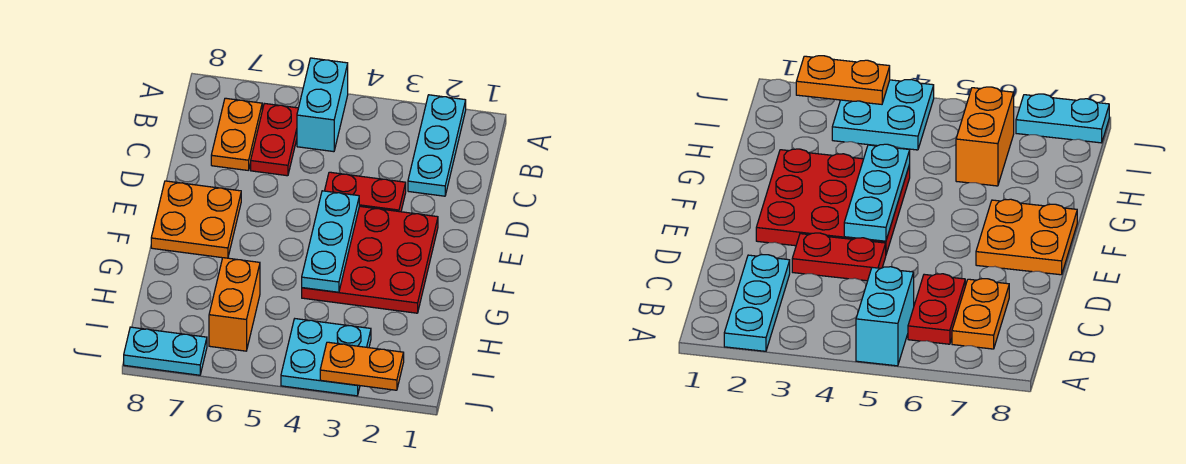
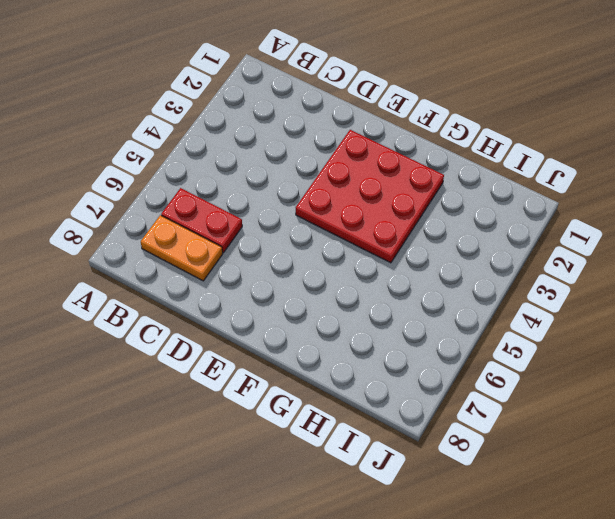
none -> cyan plate A2:C2 level 1
none -> cyan brick A5:B5 level 1
none -> red plate D3:D4 level 1

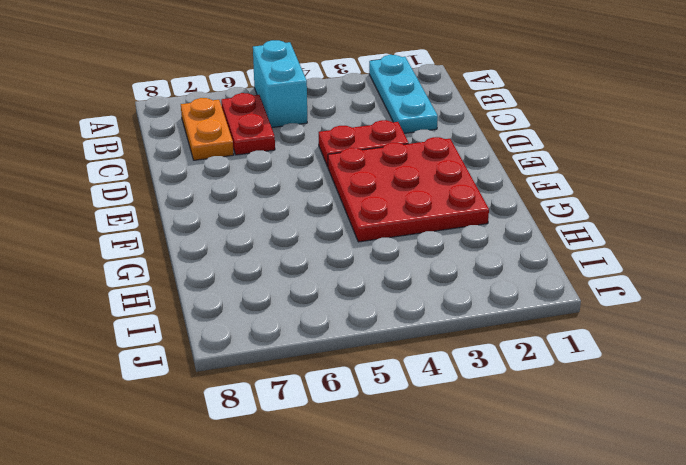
none -> orange plate E7:F8 level 1
none -> orange brick H6:I6 level 1
none -> cyan plate I3:J4 level 1

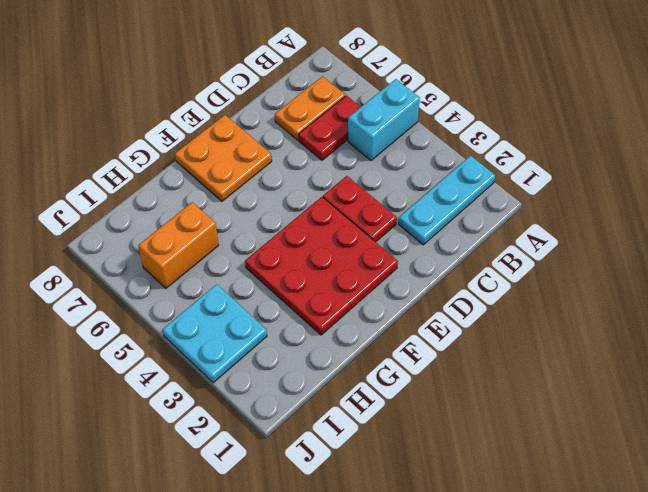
none -> cyan plate J7:J8 level 1
none -> cyan plate E4:G4 level 2
none -> orange plate J2:J3 level 2

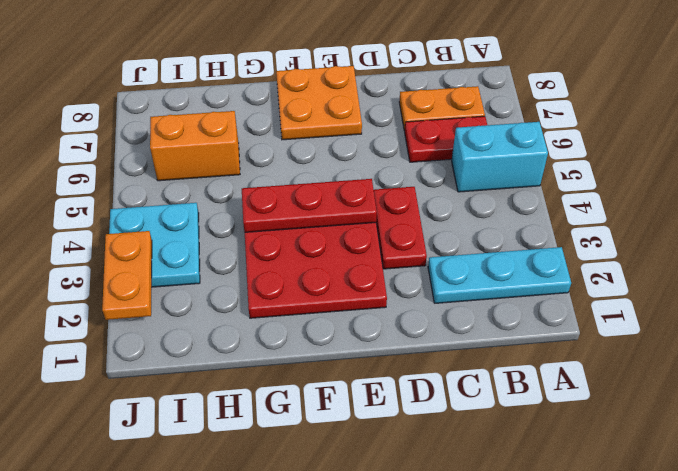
red plate E4:G4 level 2 -> cyan plate E4:G4 level 2
none -> cyan plate J7:J8 level 1

